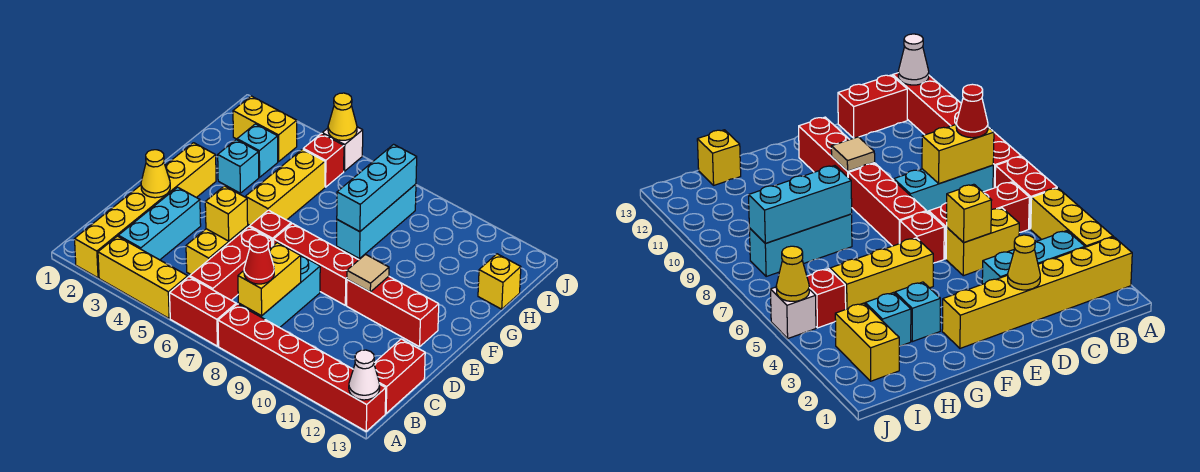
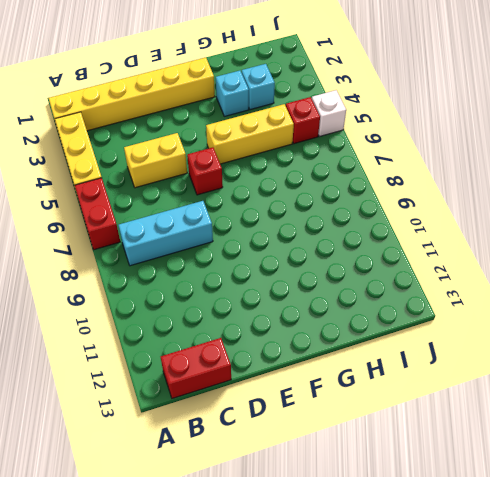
none -> red brick A8:A13 level 1
none -> cyan brick B3:D3 level 1
none -> red brick B6:D6 level 1

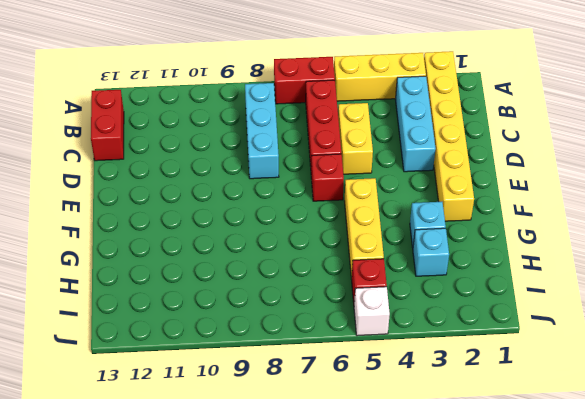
none -> red brick A8:A13 level 1
none -> red brick E7:E9 level 1
none -> red brick E10:E12 level 1

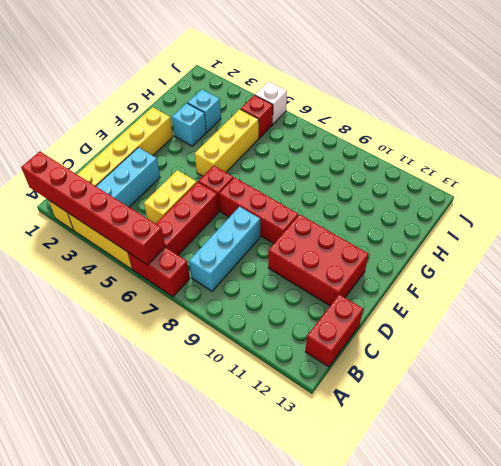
red brick A1:A6 level 2 -> red brick A8:A13 level 1
red brick D10:E12 level 1 -> red brick E10:E12 level 1
none -> cyan brick G8:I8 level 1
none -> yellow brick H13 level 1
none -> yellow brick I2:I3 level 1

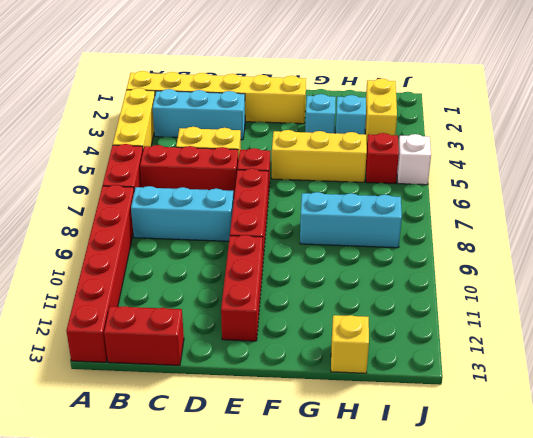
none -> white cone A13 level 2
none -> yellow brick B8:C8 level 2
none -> yellow cone D2 level 2

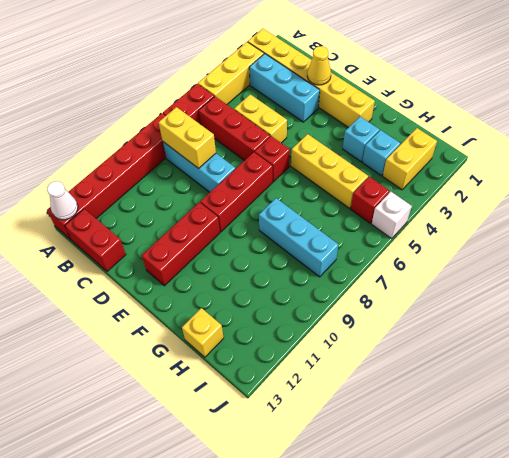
none -> yellow brick D5 level 2
none -> tan tile E10 level 2
none -> cyan brick G8:I8 level 2

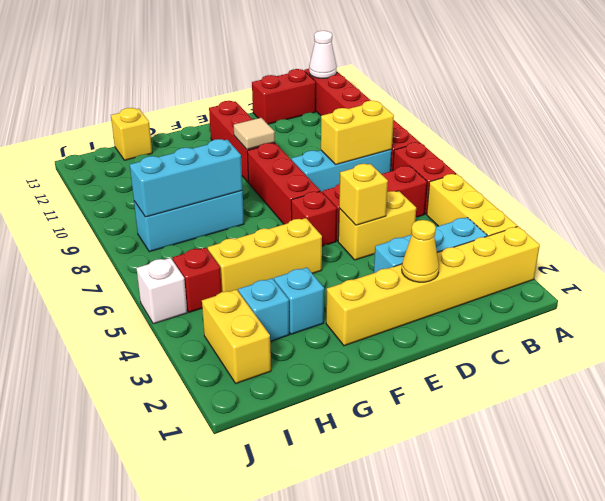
none -> yellow cone J5 level 2
none -> red cone B8 level 3

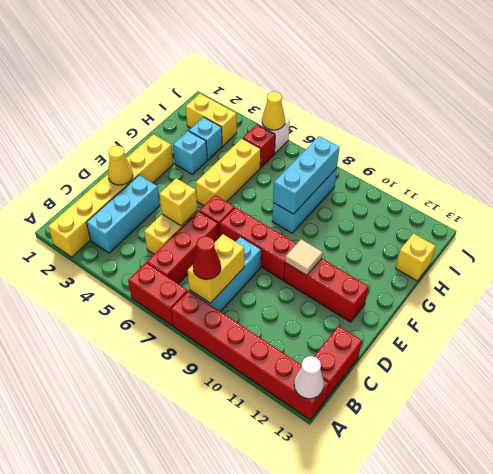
none -> yellow brick A3:A5 level 1

